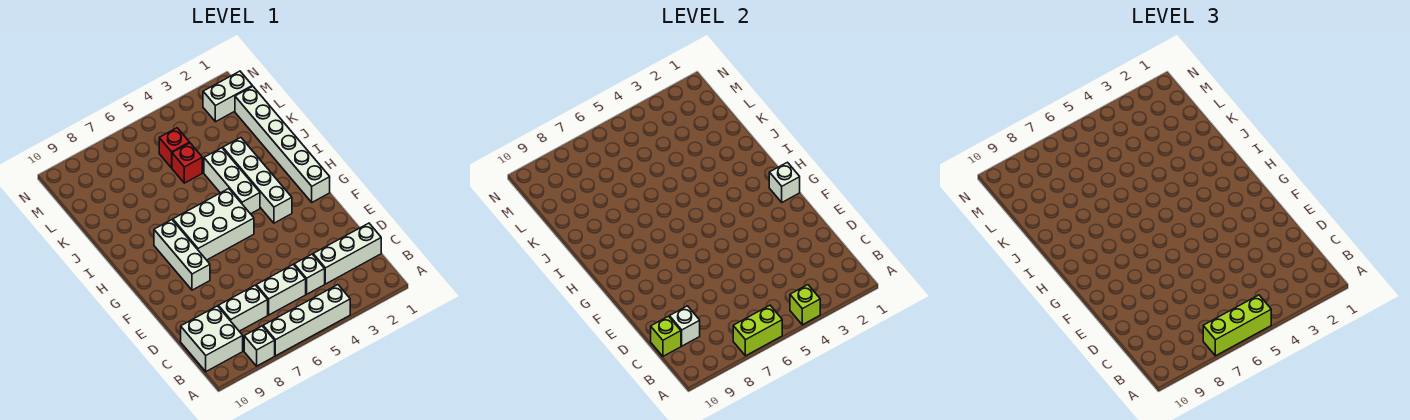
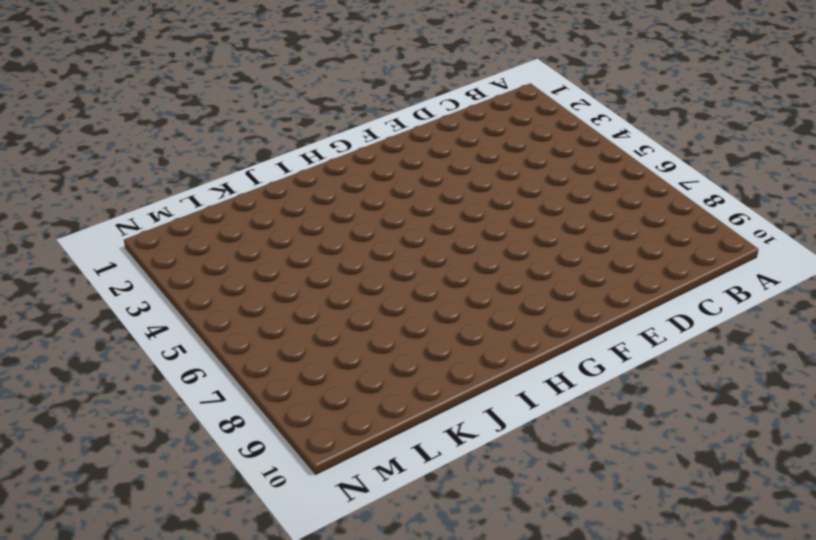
none -> white brick A4:A7 level 1
none -> white brick A8 level 1
none -> white brick B9:C10 level 1

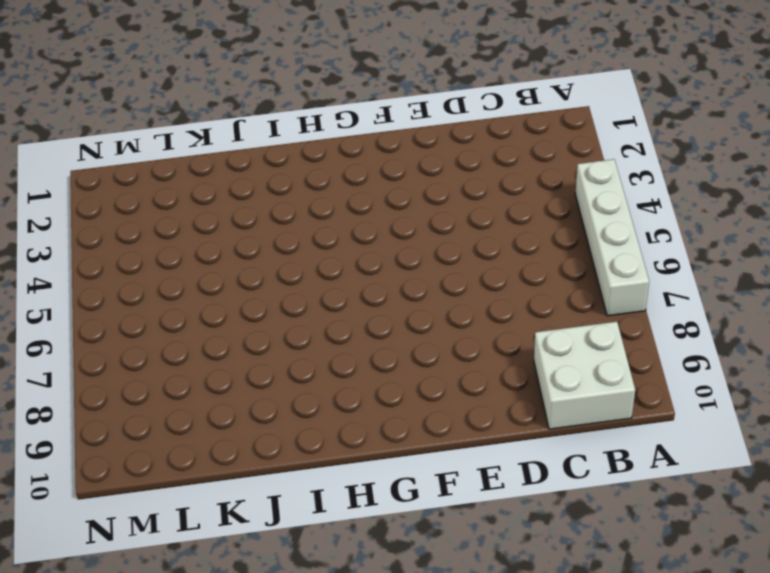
none -> white brick A8 level 1
none -> white brick C1:C3 level 1
none -> white brick C4 level 1

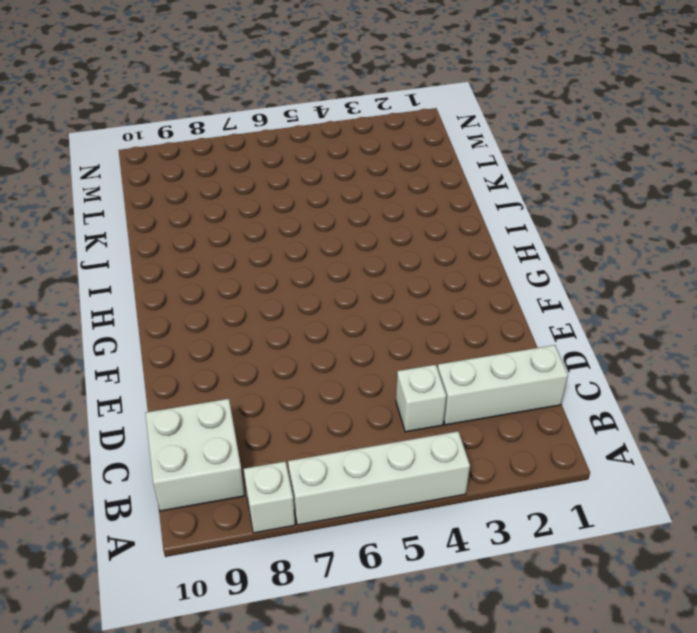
none -> white brick C5:C6 level 1
none -> white brick C7:C8 level 1
none -> white brick F8:H8 level 1

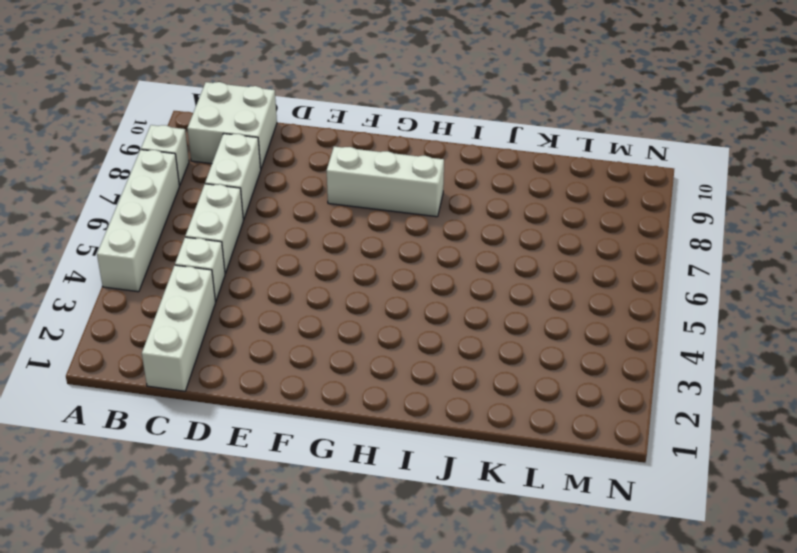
none -> white brick G1:L1 level 1
none -> white brick G3:J3 level 1
none -> white brick G5:H7 level 1

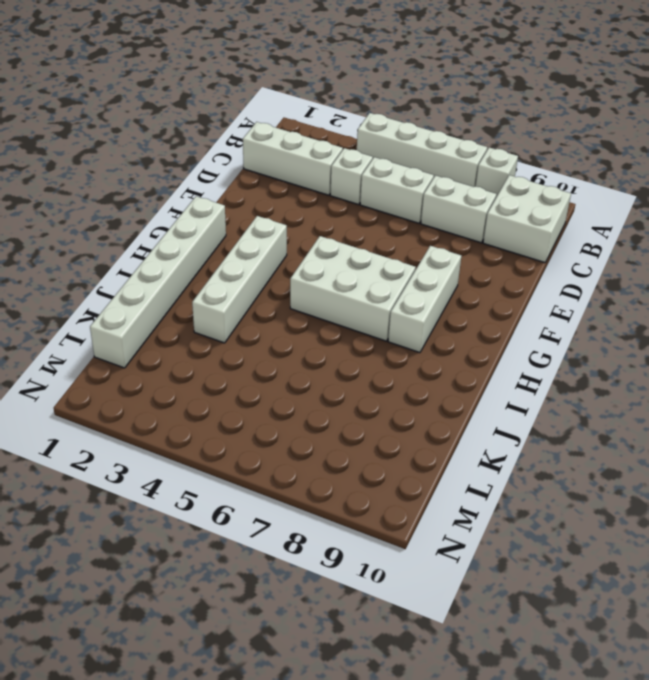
none -> white brick H4:J4 level 1
none -> red brick K5 level 1
none -> red brick L5 level 1

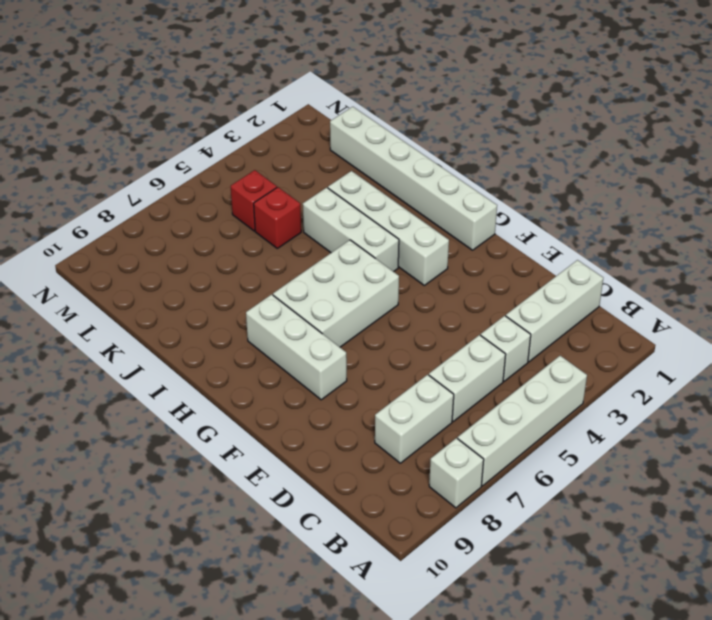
none -> white brick B9:C10 level 1
none -> white brick M1:M2 level 1
none -> lime brick A4 level 2

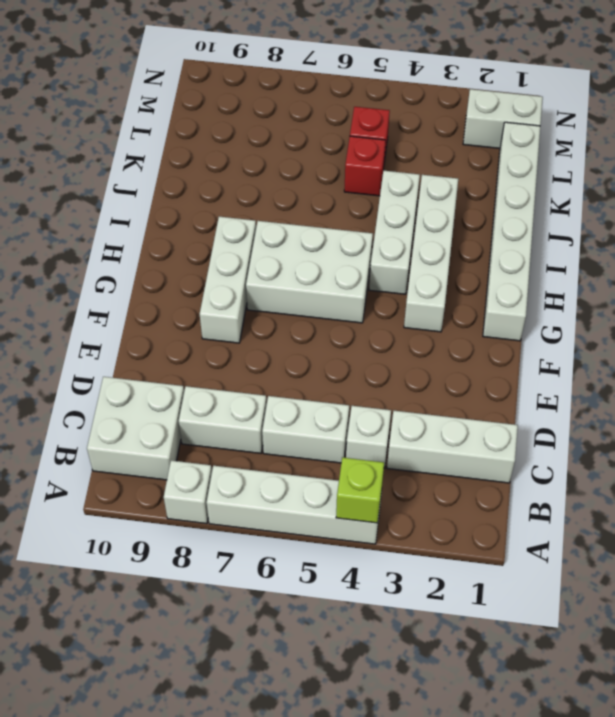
none -> lime brick A6:A7 level 2
none -> white brick C9 level 2
none -> lime brick C10 level 2

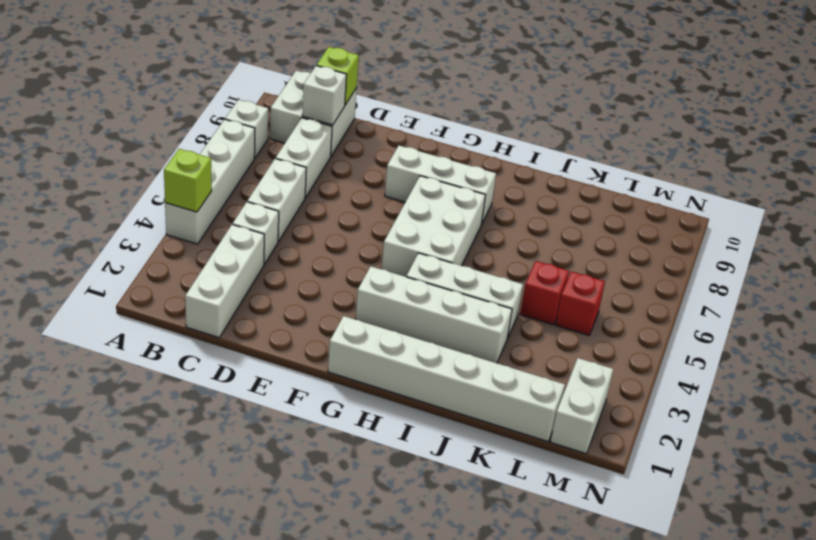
none -> lime brick A6:A7 level 2
none -> white brick G1 level 2
none -> lime brick A5:A7 level 3

